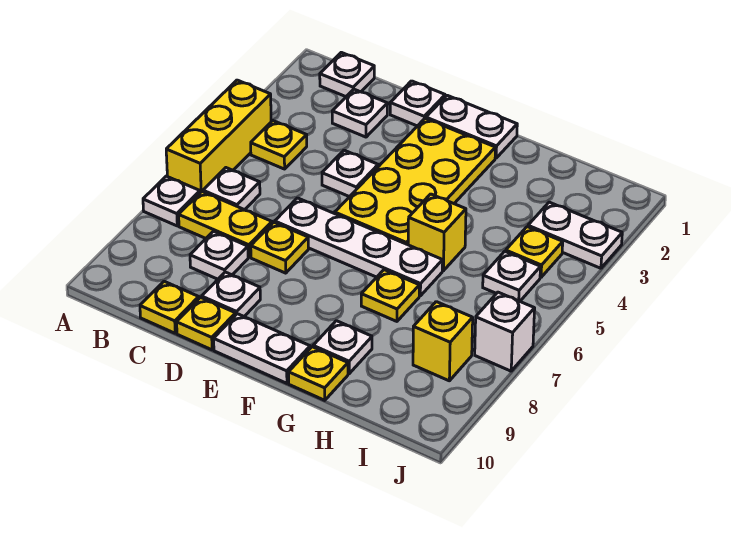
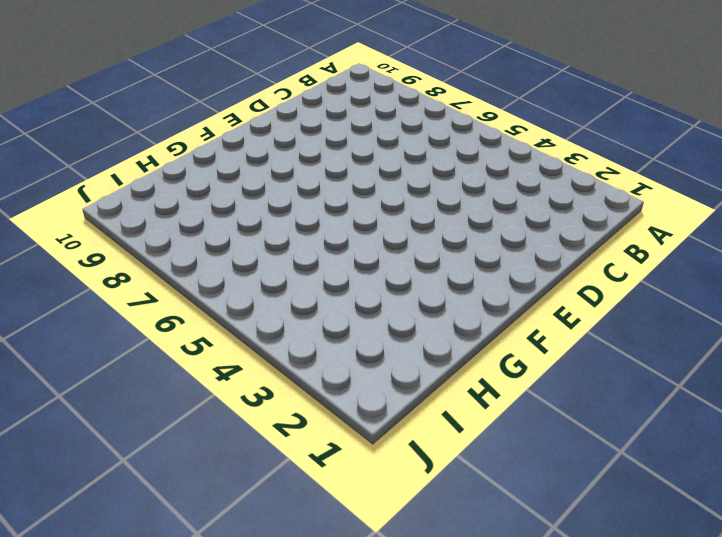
none -> yellow brick A4:A6 level 1
none -> white plate A7 level 1
none -> white plate B1 level 1

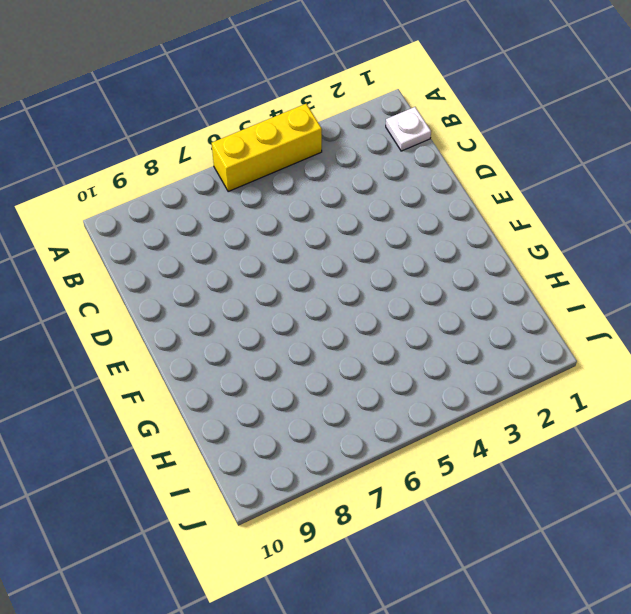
none -> white plate A7 level 1
none -> yellow plate B4 level 1
none -> white plate B6 level 1

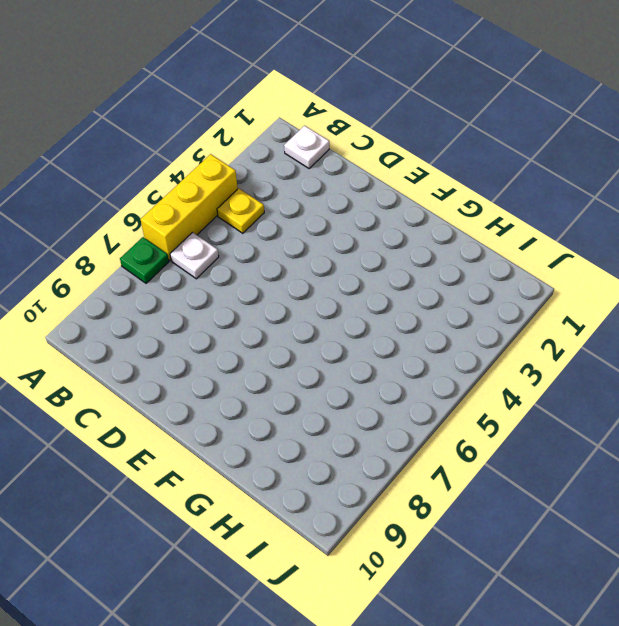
green plate A7 level 1 -> white plate A7 level 1
none -> yellow plate B7:C7 level 1
none -> white plate C2 level 1
none -> white plate C8 level 1

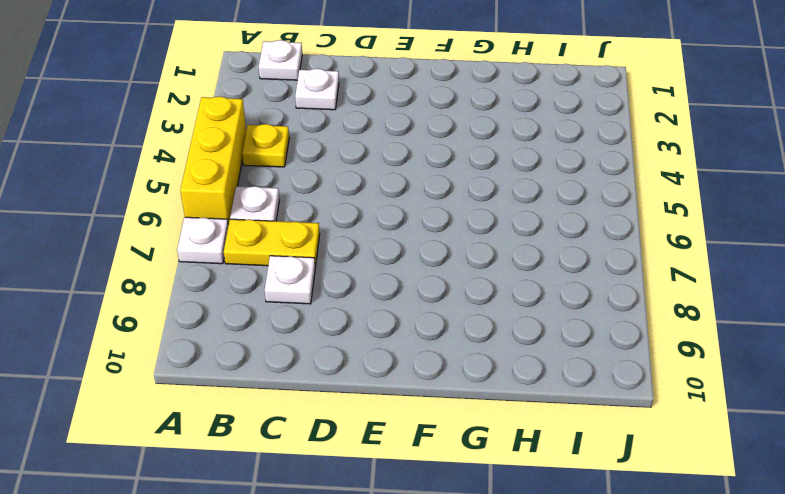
none -> yellow plate C10 level 1
none -> white plate D1 level 1
none -> white plate D4 level 1

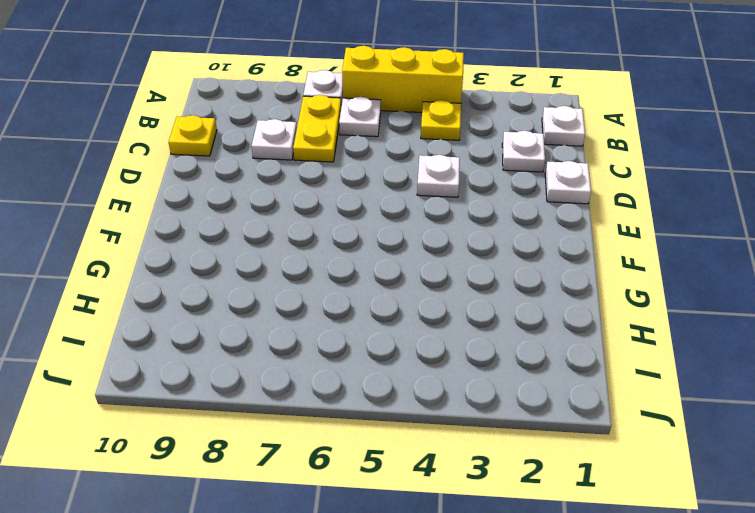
none -> white plate D6:G6 level 1
none -> yellow plate D7 level 1
none -> white plate D9 level 1

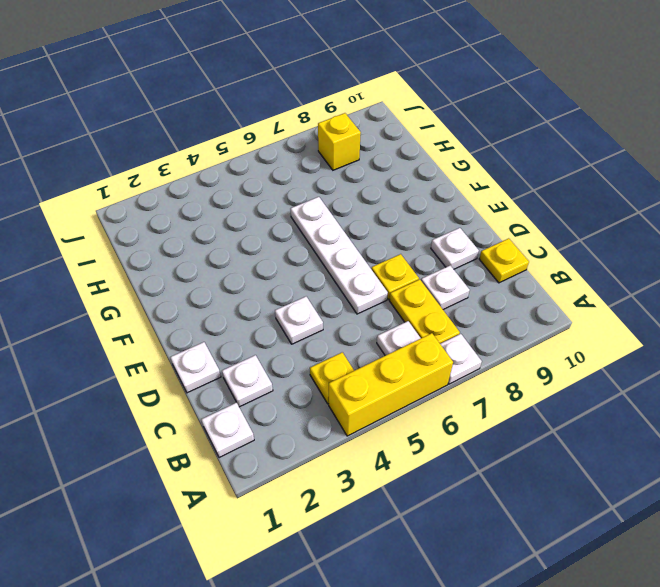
none -> yellow plate D10 level 1
none -> white plate E1:F1 level 1
none -> yellow plate E2:F5 level 1

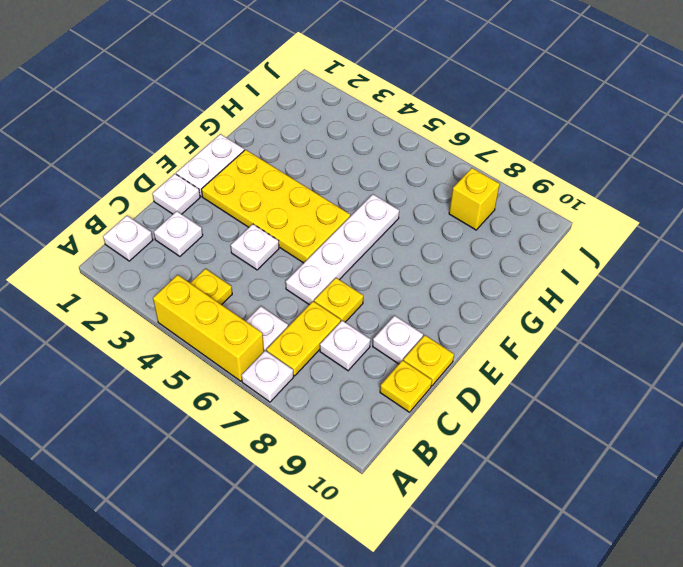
none -> white plate E10:F10 level 1
none -> yellow brick G5 level 1
none -> yellow plate G7 level 1

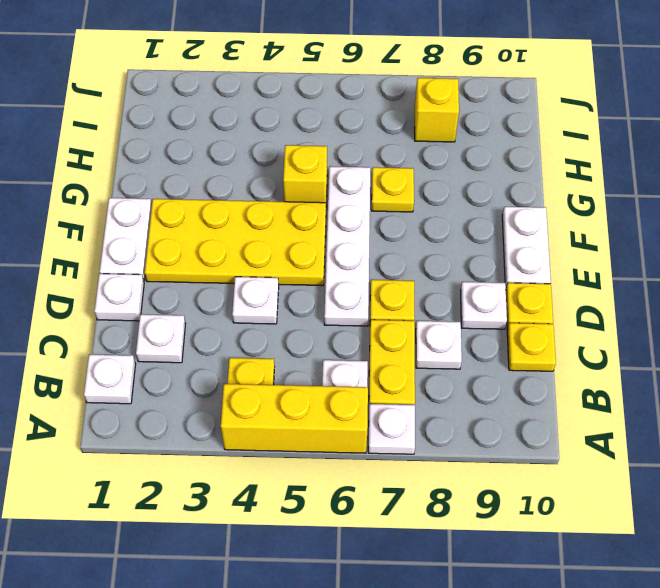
none -> white plate G9 level 1
none -> yellow plate G10 level 1
none -> white plate I3:J3 level 1

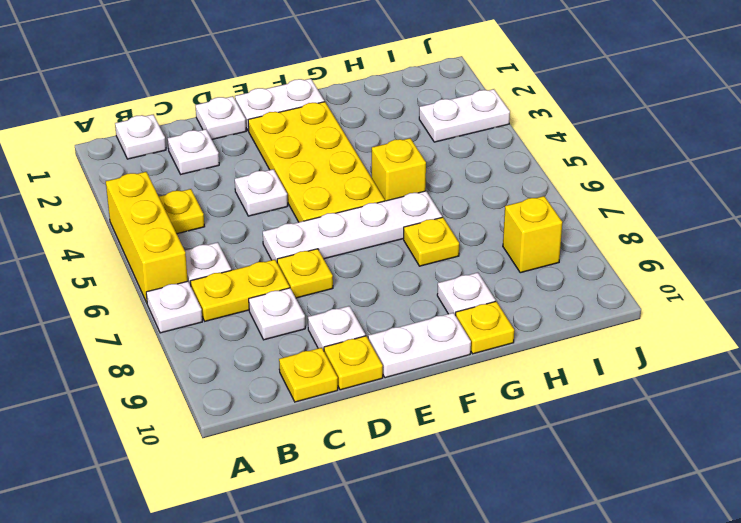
none -> yellow plate I4 level 1
none -> white plate I5 level 1
none -> white brick J7 level 1

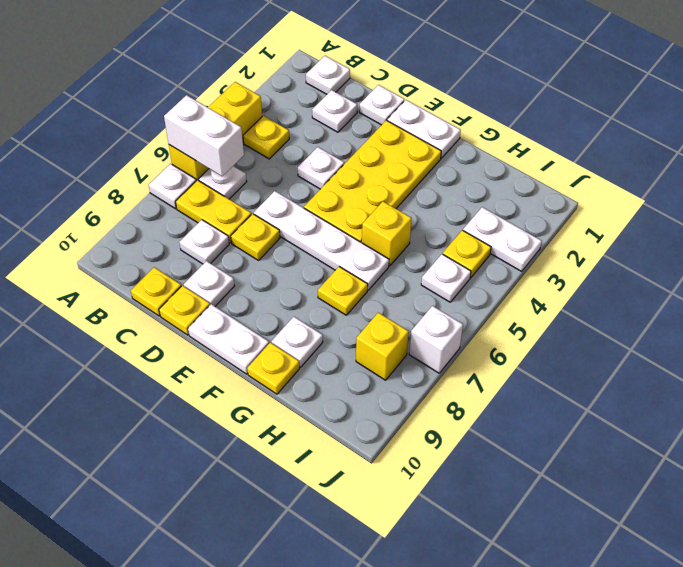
white brick A6:B6 level 2 -> none

